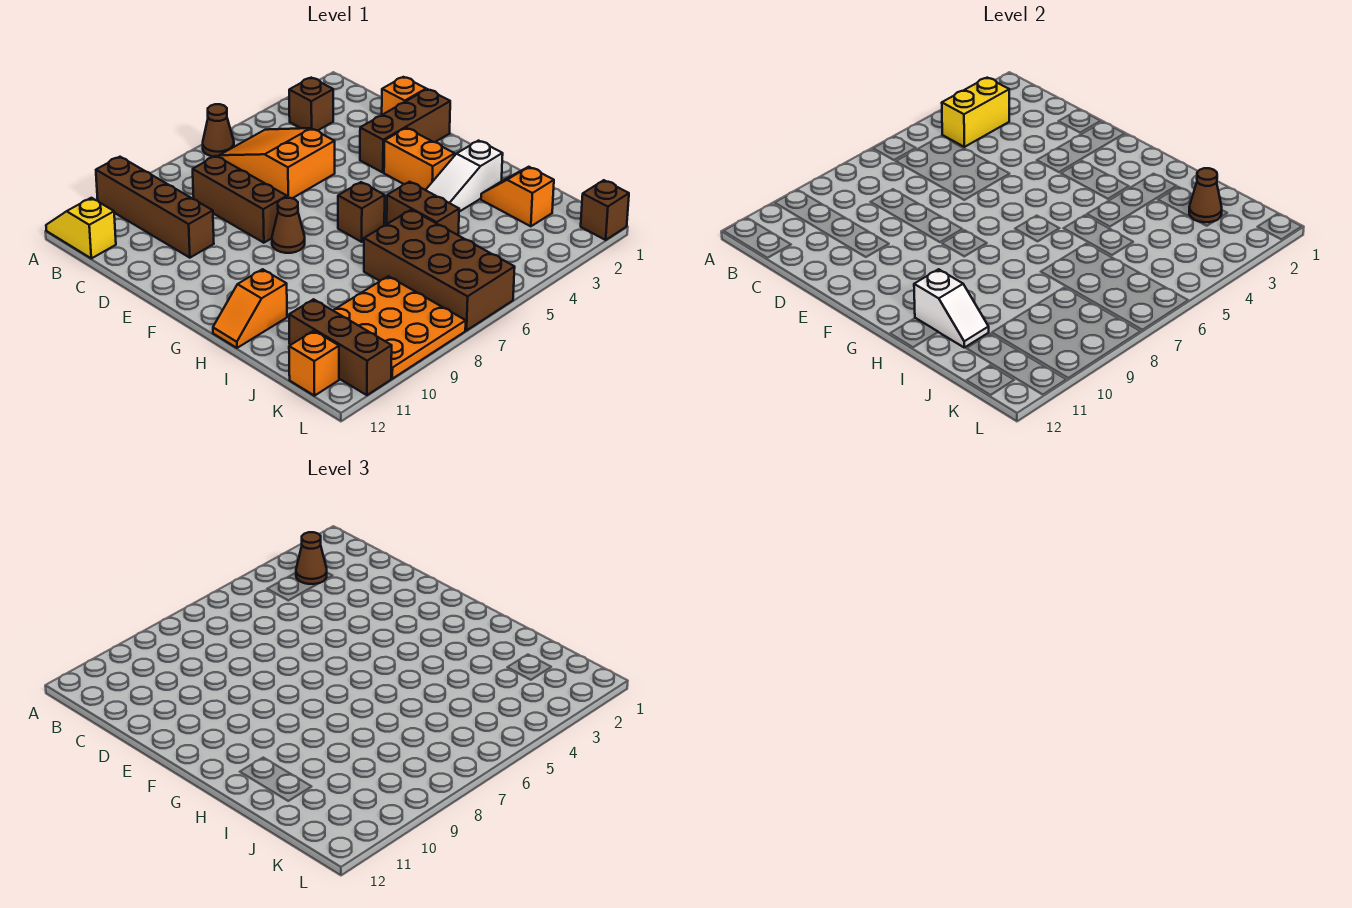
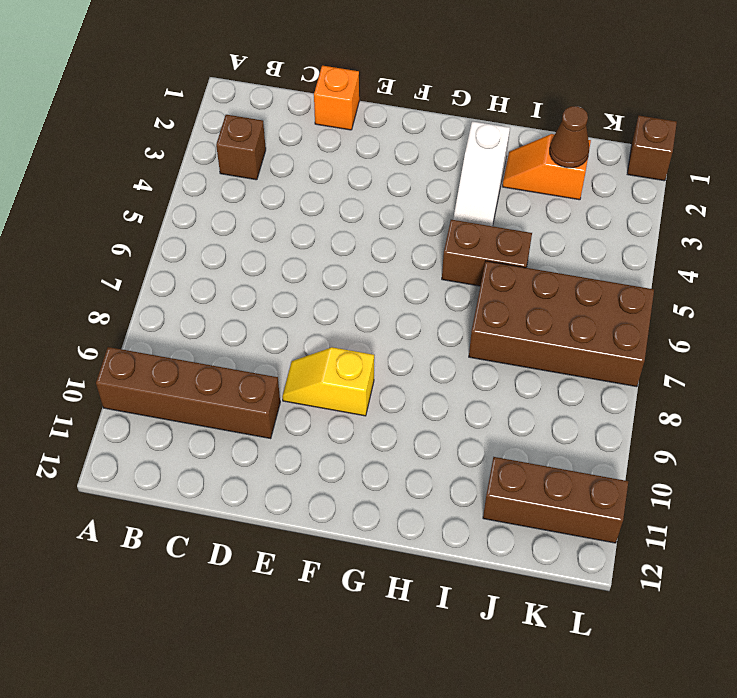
yellow slope E9:F9 level 1 top F -> yellow slope A12:B12 level 1 top B
none -> brown cone A6 level 1
none -> orange slope B5:D6 level 1 top D
none -> brown brick C8:E8 level 1

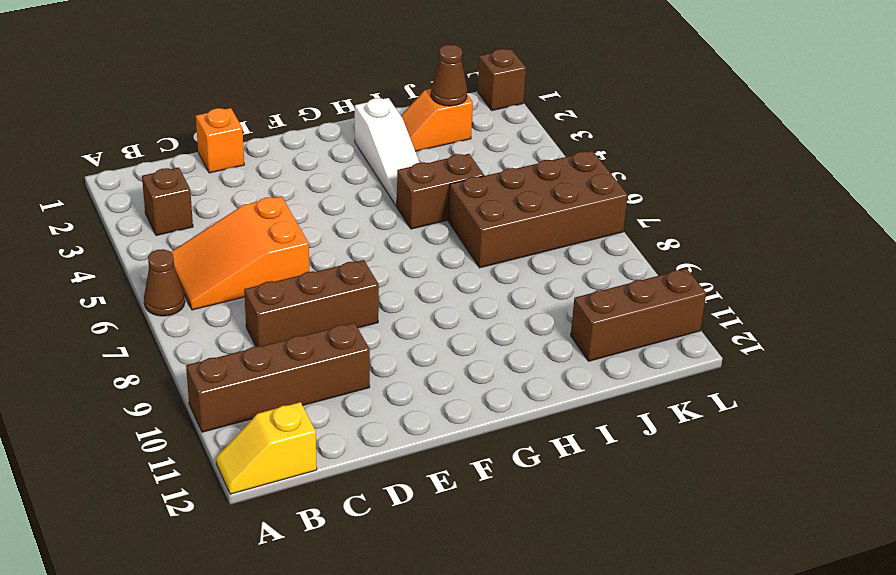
none -> brown brick E1:E3 level 1
none -> orange brick F3:G3 level 1
none -> brown cone F8 level 1

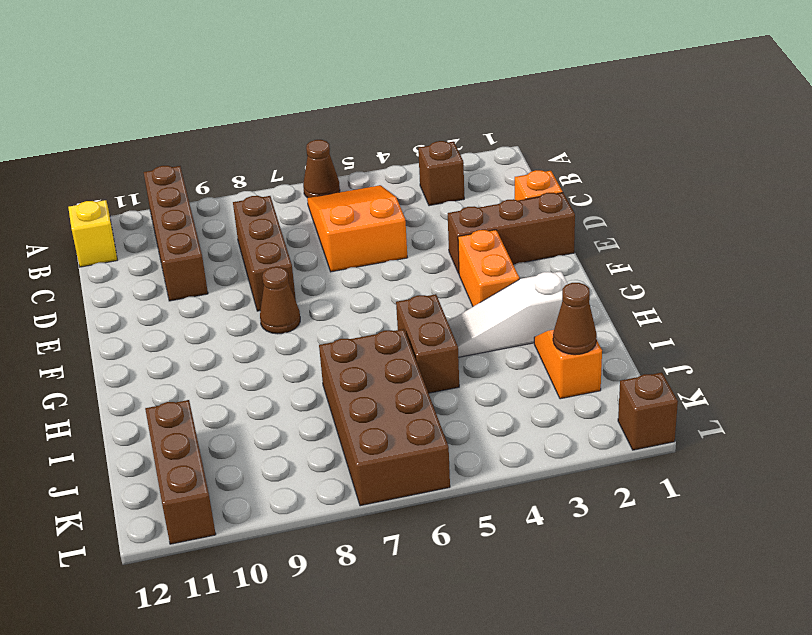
none -> brown brick G6 level 1
none -> orange slope H11:H12 level 1 top 11
none -> orange plate J8:L10 level 1

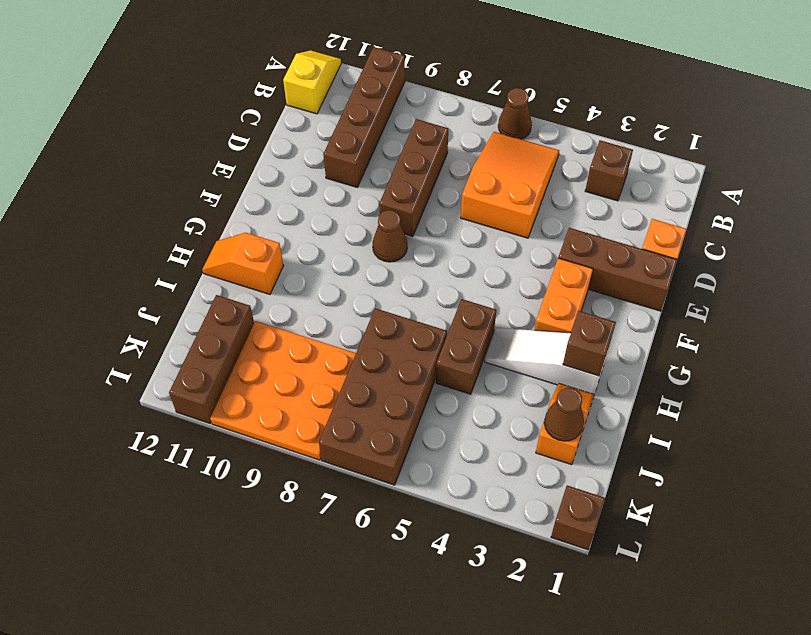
brown brick H2 level 2 -> brown brick G6 level 1
none -> orange brick K12 level 1
none -> yellow brick B3:B4 level 2
none -> white slope H11:I11 level 2 top H

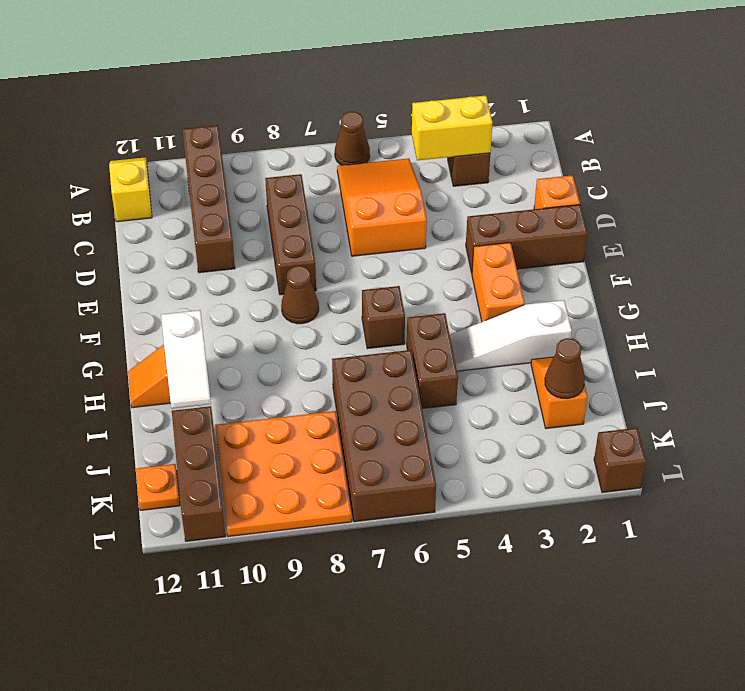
orange plate K12 level 1 -> orange brick K12 level 1
none -> brown cone B3 level 3

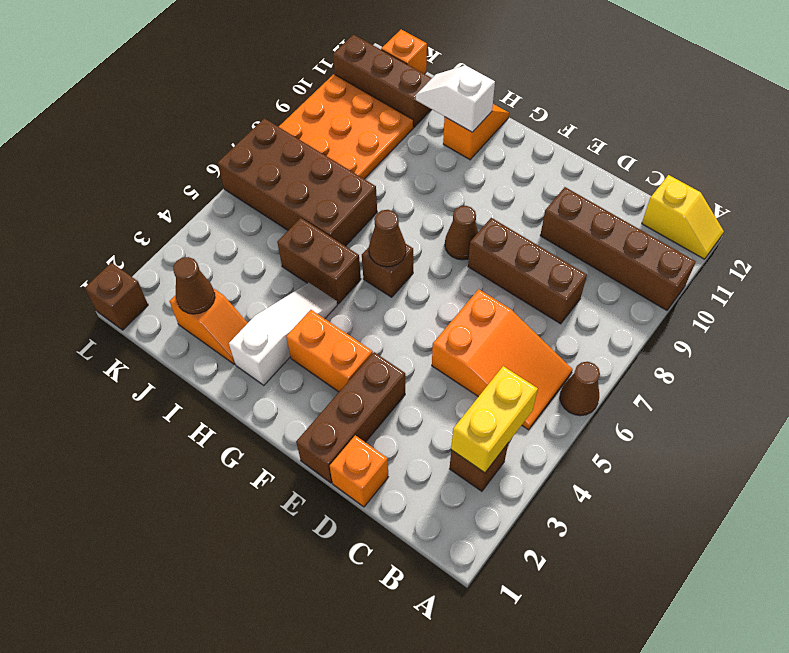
brown cone G6 level 2 -> brown cone B3 level 3

